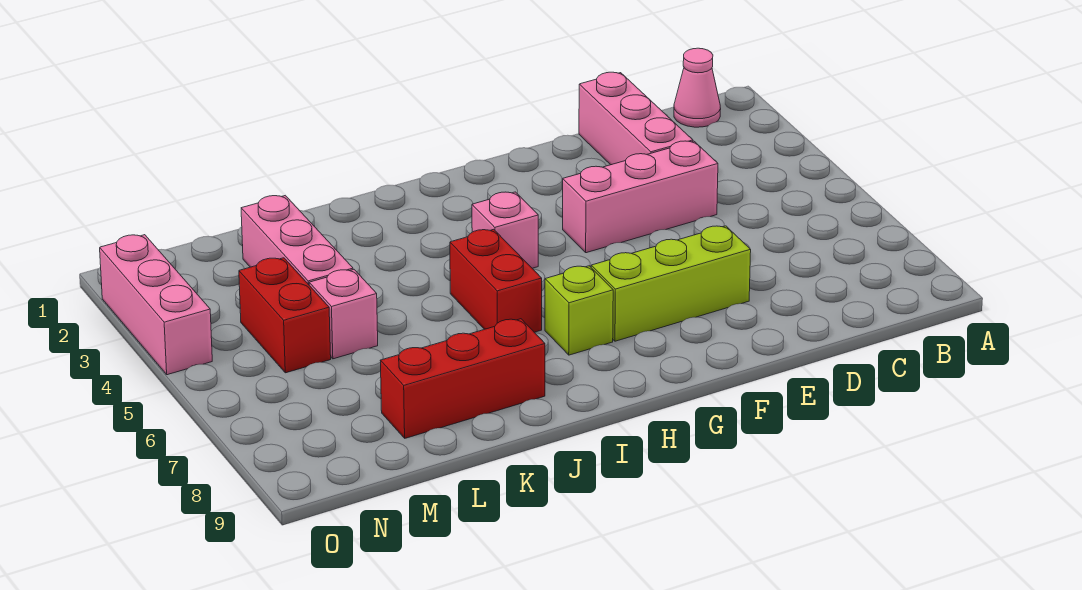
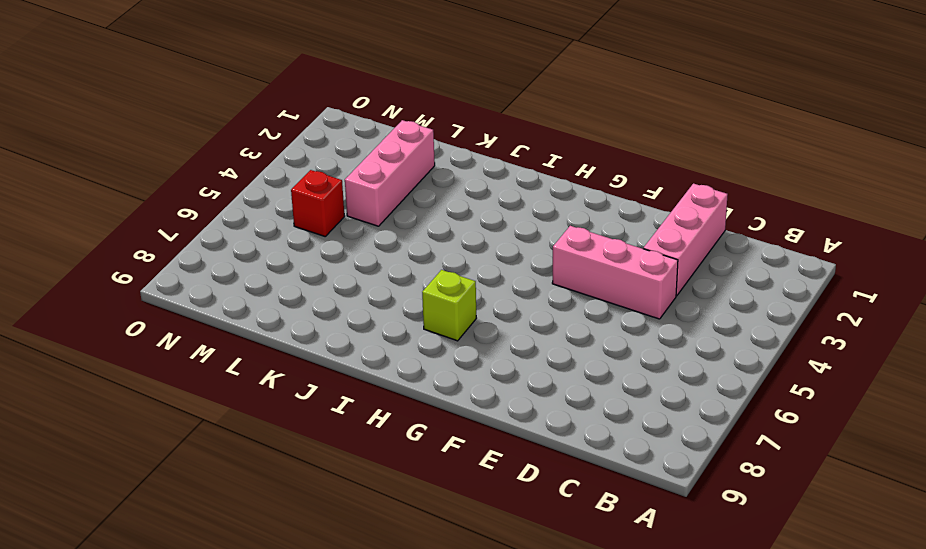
red brick M5 level 1 -> red brick M4:M5 level 1
none -> pink cone B1 level 1
none -> lime brick E7:G7 level 1
none -> pink brick H4 level 1

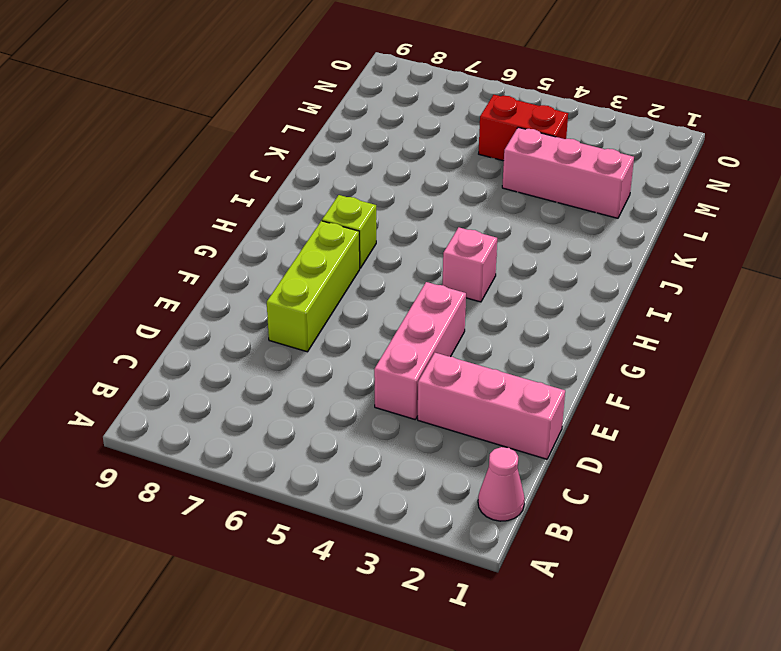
none -> red brick I5:I6 level 1
none -> red brick J8:L8 level 1
none -> pink brick L5 level 1

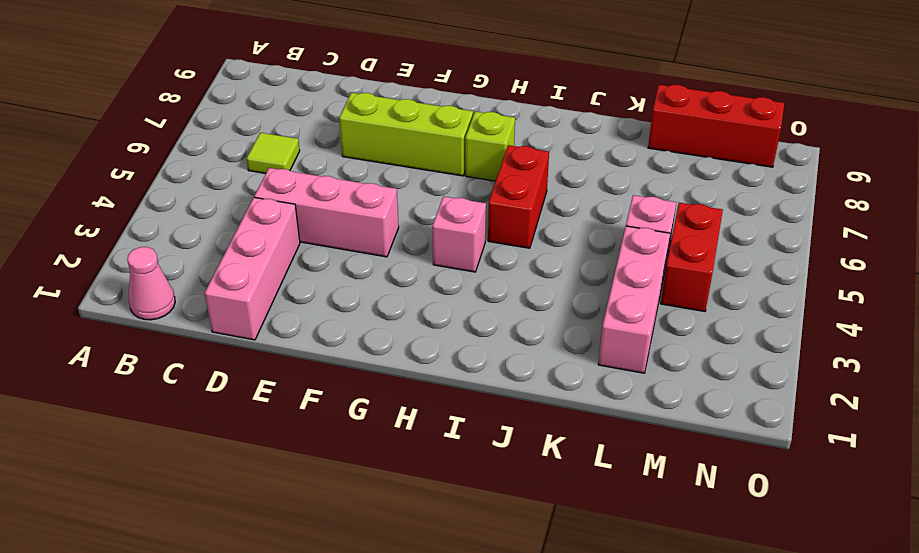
lime tile C6 level 1 -> none
red brick L9:N9 level 1 -> red brick J8:L8 level 1
none -> pink brick O2:O4 level 1

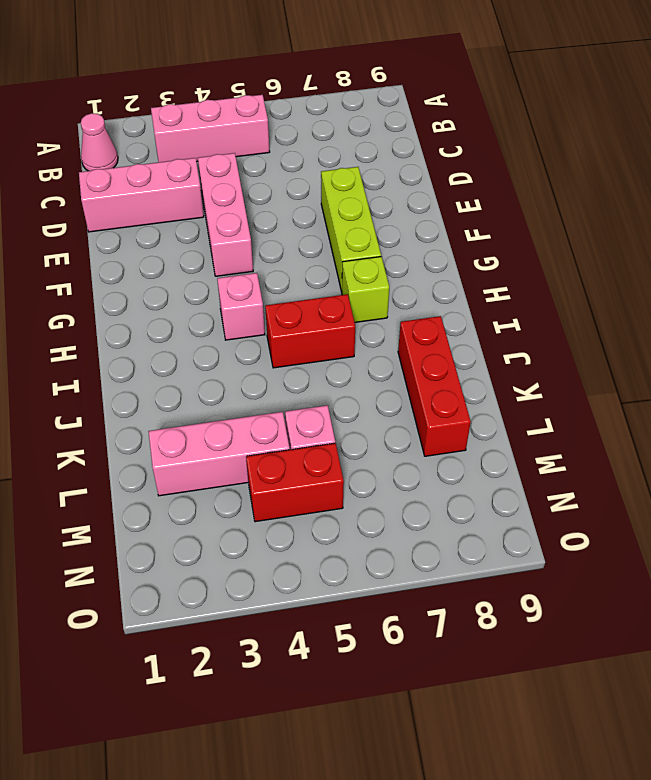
pink brick B3:B5 level 1 -> pink brick O2:O4 level 1

